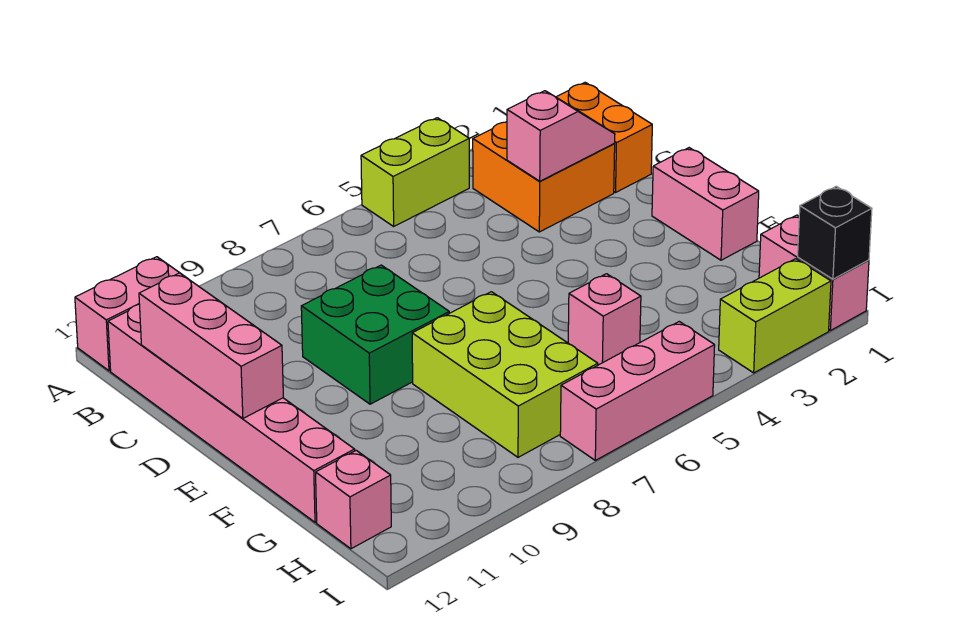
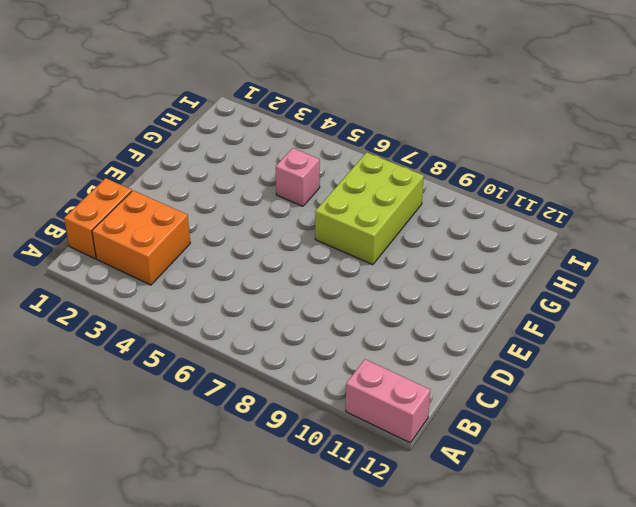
none -> lime brick A4:A5 level 1
none -> pink brick B12:G12 level 1
none -> green brick D8:E9 level 1

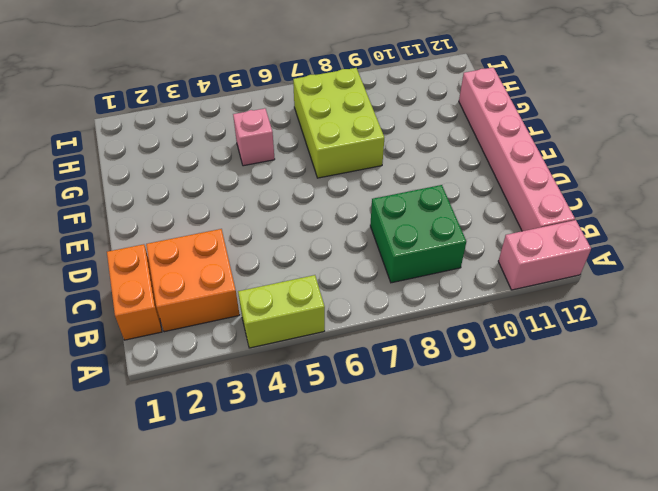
green brick B8:C9 level 1 -> green brick D8:E9 level 1
none -> pink brick E1:F1 level 1
none -> pink brick H1:I1 level 1
none -> pink brick H12 level 1

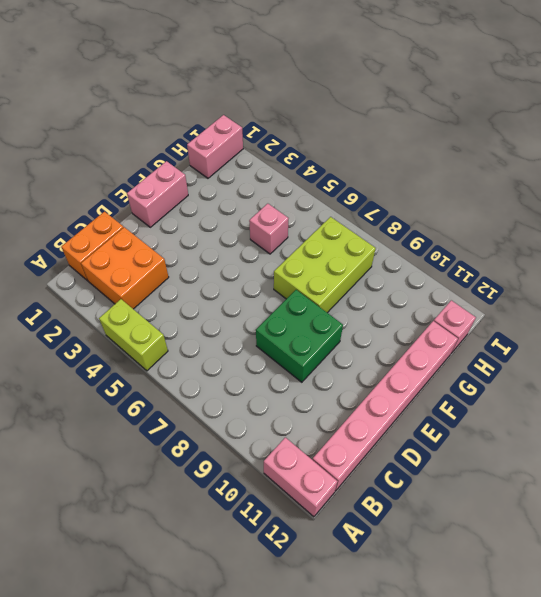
none -> lime brick I2:I3 level 1
none -> pink brick I5:I7 level 1
none -> pink slope C2:C3 level 2 top 3

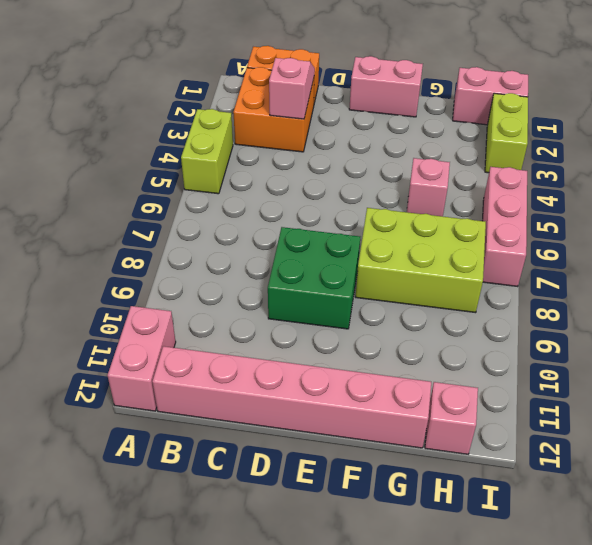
none -> pink brick C12:E12 level 2
none -> black brick I1 level 2

